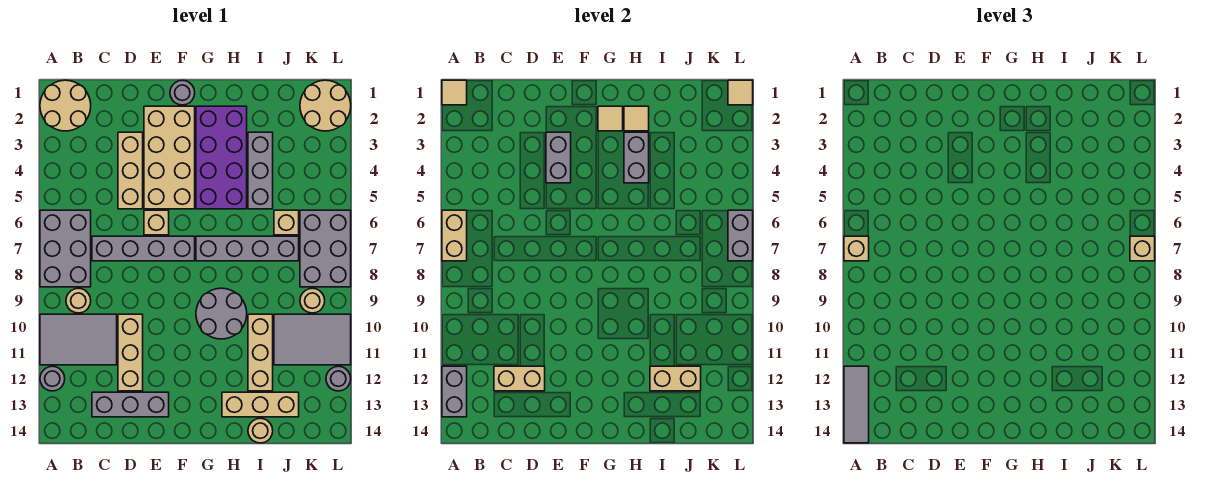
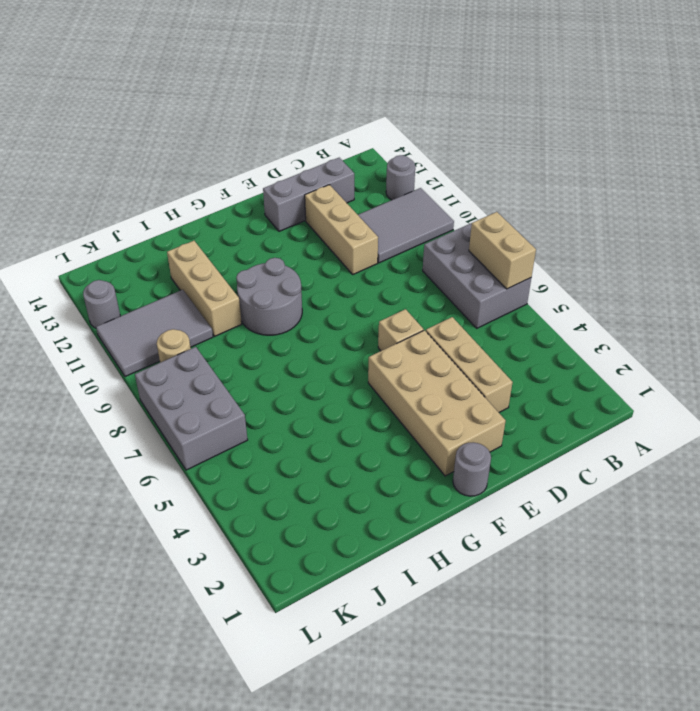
none -> tan round brick A1:B2 level 1
none -> tan round brick B9 level 1
none -> grey brick C7:F7 level 1
none -> purple brick G2:H5 level 1

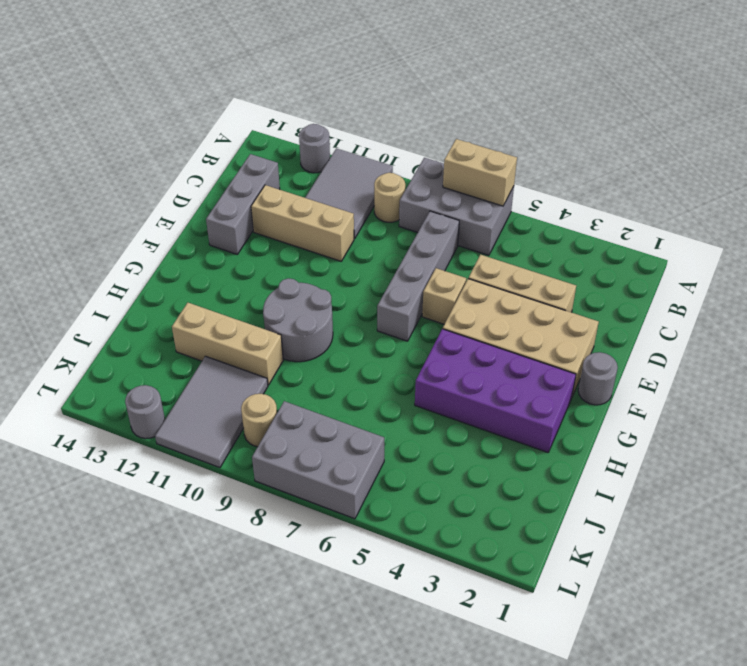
none -> tan round brick A1:B2 level 1
none -> grey brick G7:J7 level 1
none -> tan brick H13:J13 level 1
none -> grey brick I3:I5 level 1

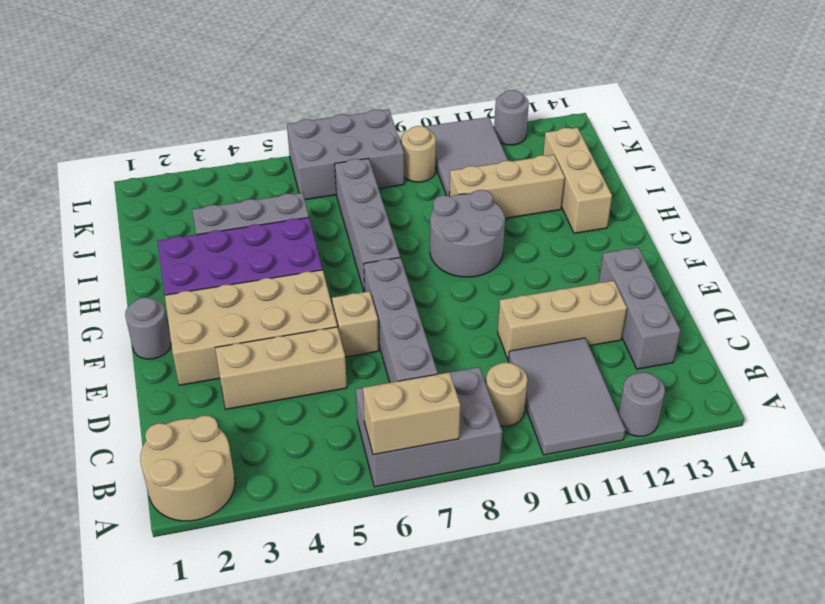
none -> tan round brick I14 level 1
none -> tan brick J6 level 1
none -> tan round brick K1:L2 level 1
none -> tan tile A1 level 2

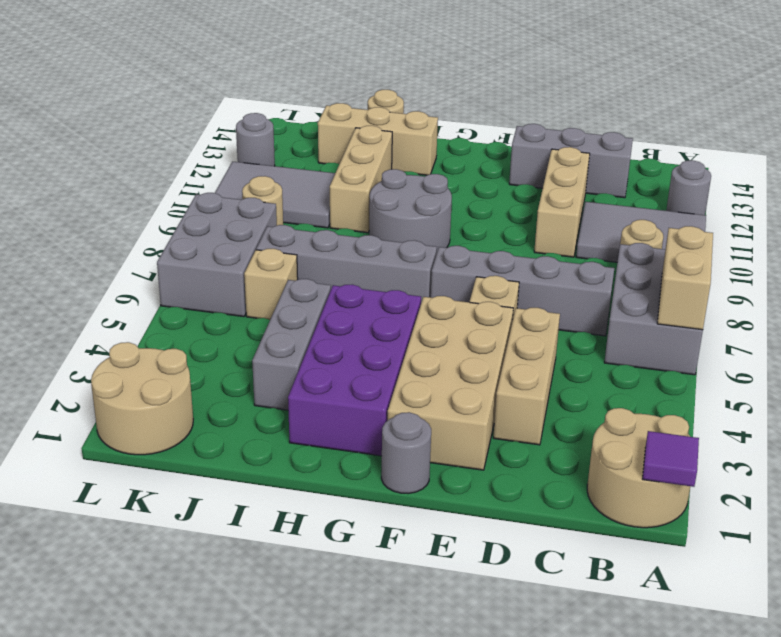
purple tile A1 level 2 -> tan tile A1 level 2
none -> grey brick A12:A13 level 2
none -> tan brick C12:D12 level 2
none -> grey brick E3:E4 level 2
none -> tan tile G2 level 2

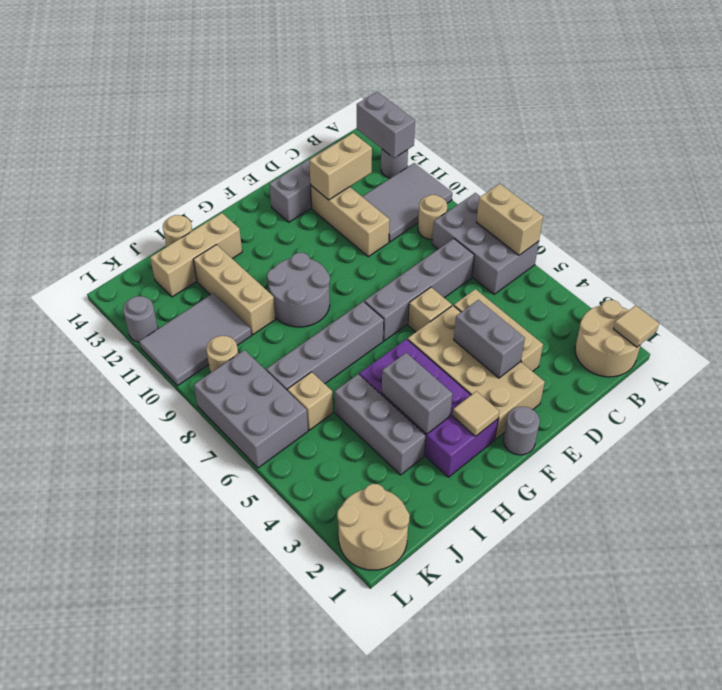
none -> tan tile H2 level 2
none -> tan brick I12:J12 level 2
none -> tan tile L1 level 2
none -> grey brick L6:L7 level 2

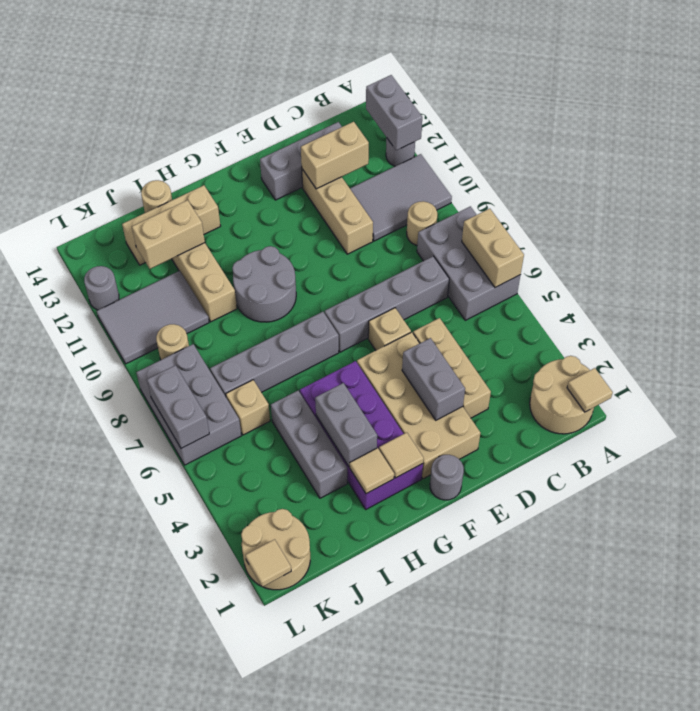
none -> tan brick A7 level 3
none -> grey tile A12:A14 level 3
none -> tan brick L7 level 3

